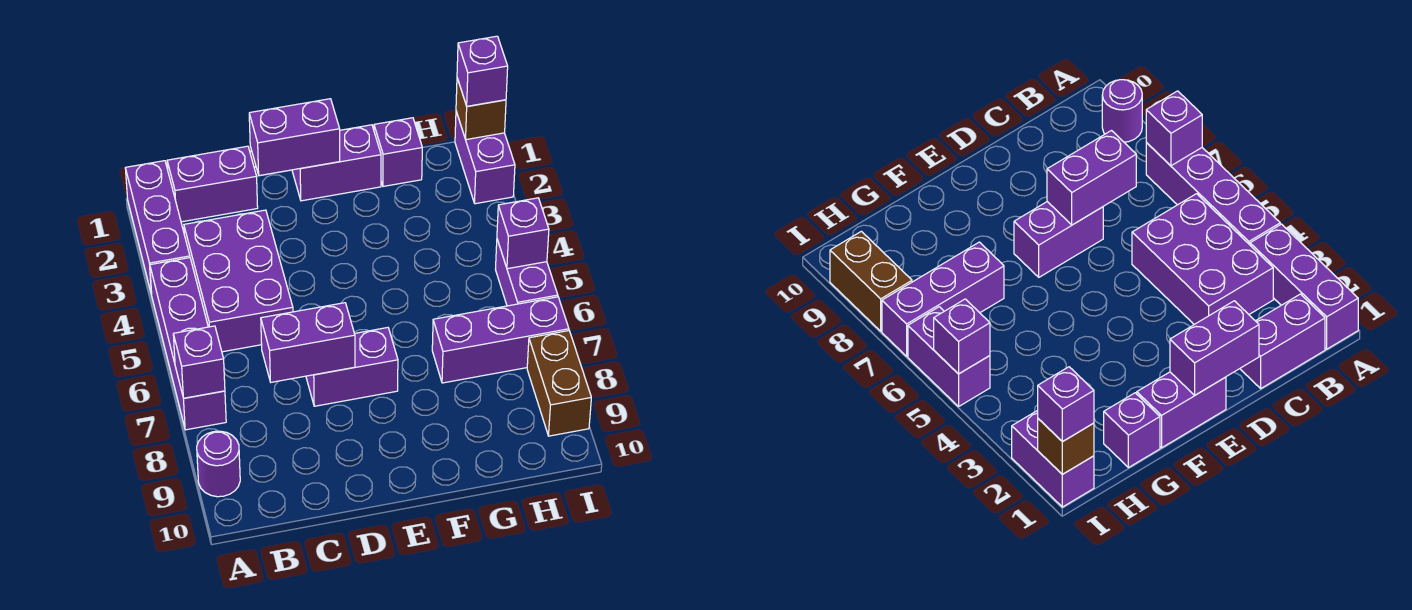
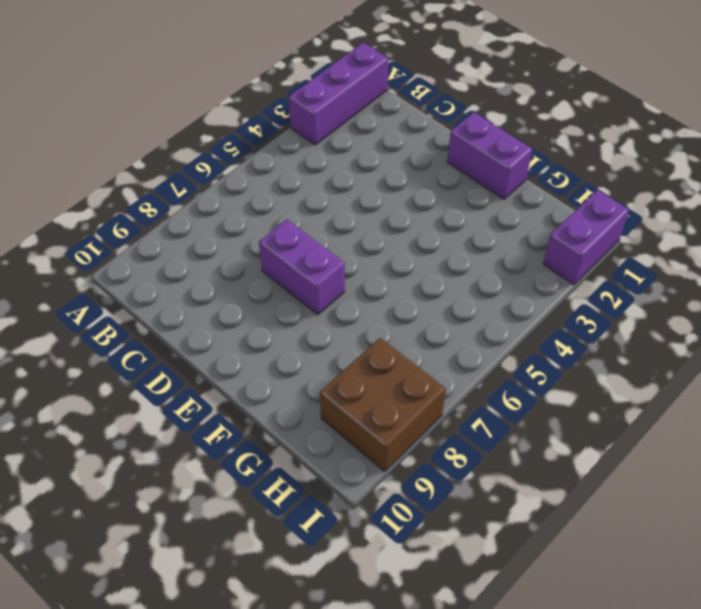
brown brick H8:I9 level 1 -> brown brick I8:I9 level 1
none -> purple brick A4:A7 level 1
none -> purple round brick A9 level 1
none -> purple brick B1:C1 level 1

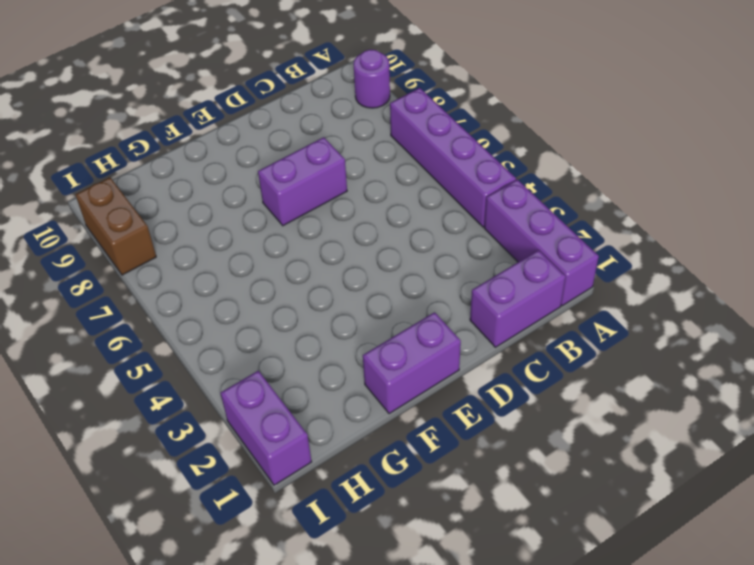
none -> purple brick B3:C5 level 1
none -> purple brick G1 level 1
none -> purple brick G7:I7 level 1

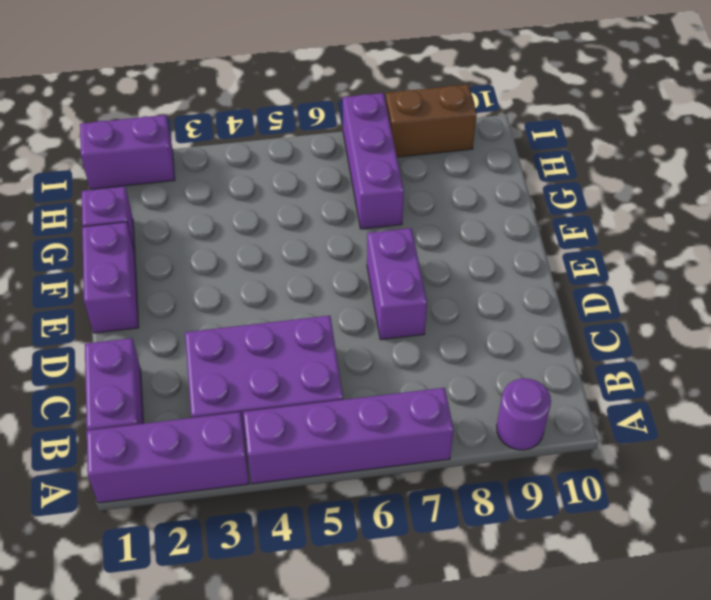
none -> purple brick I5:I6 level 1
none -> purple brick A7 level 2
none -> purple brick C7:D7 level 2

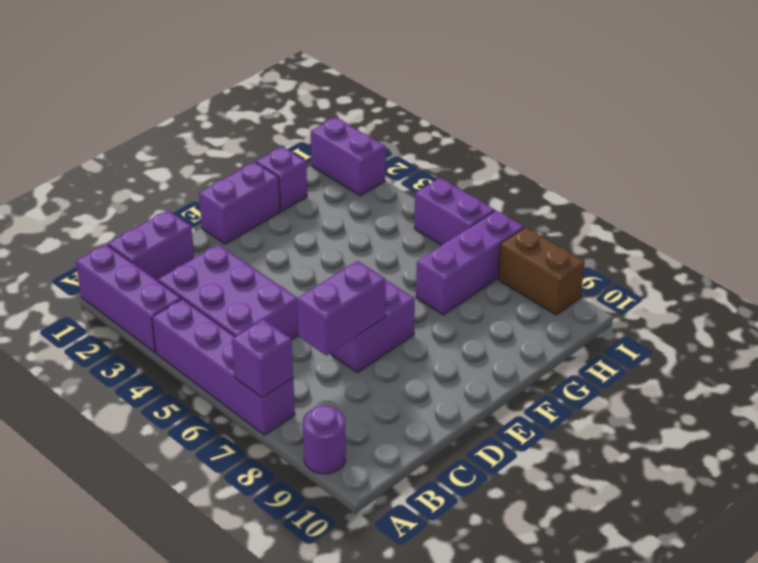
none -> purple brick D1:E1 level 2
none -> brown brick I1 level 2
none -> purple brick I5 level 2

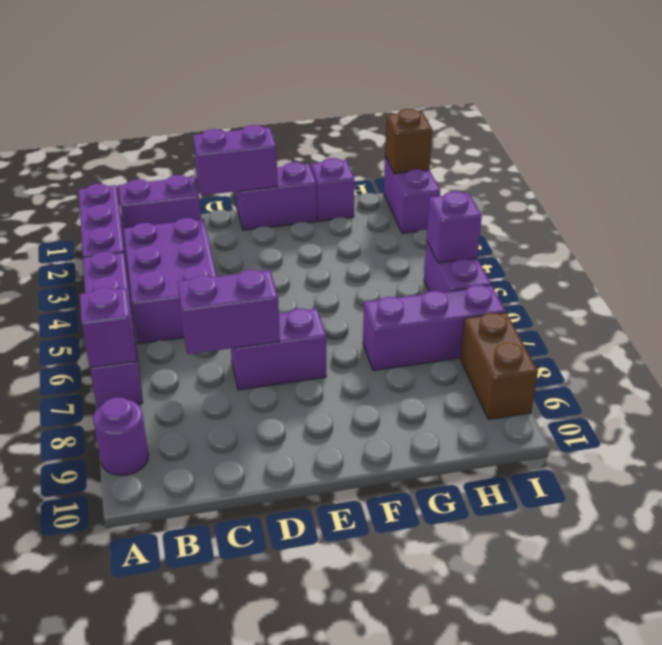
none -> purple brick I1 level 3

